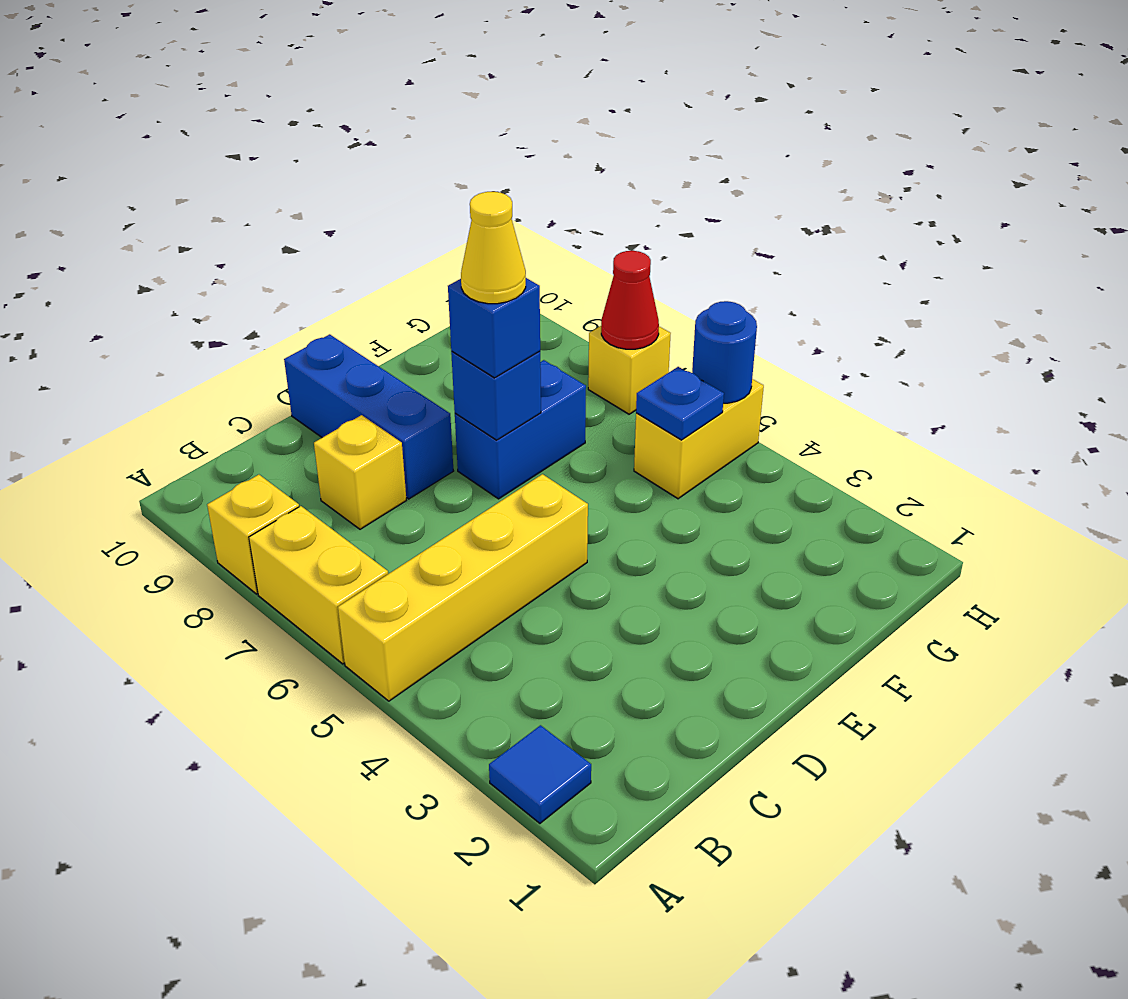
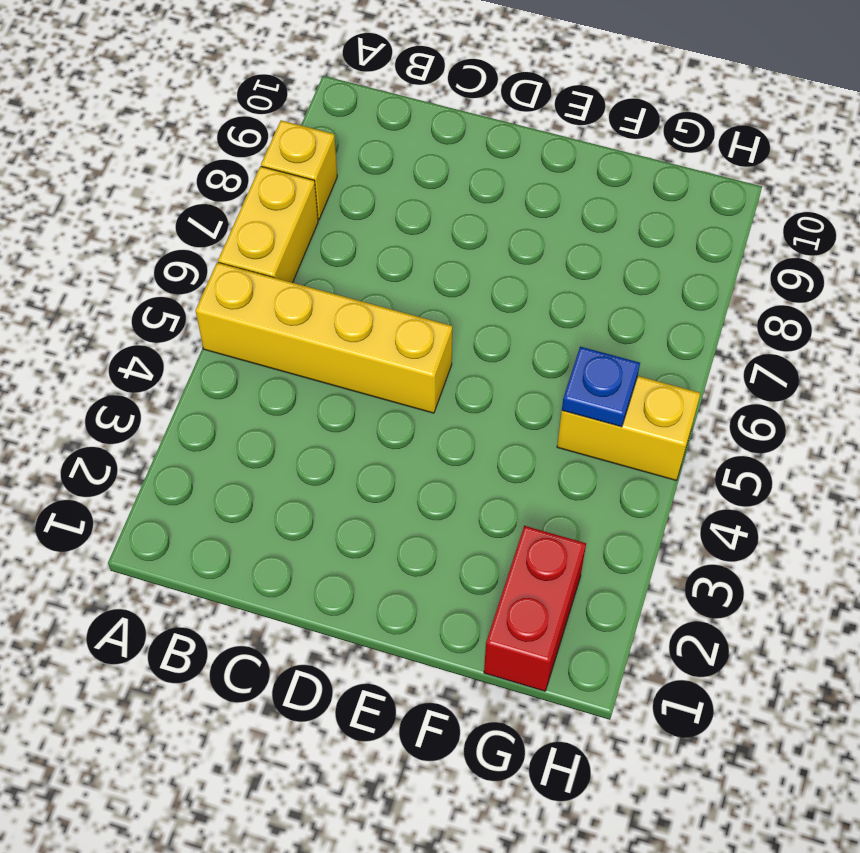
red brick G1:G2 level 1 -> none
none -> blue tile A2 level 1
none -> yellow brick C8 level 1
none -> blue brick D8:D10 level 1

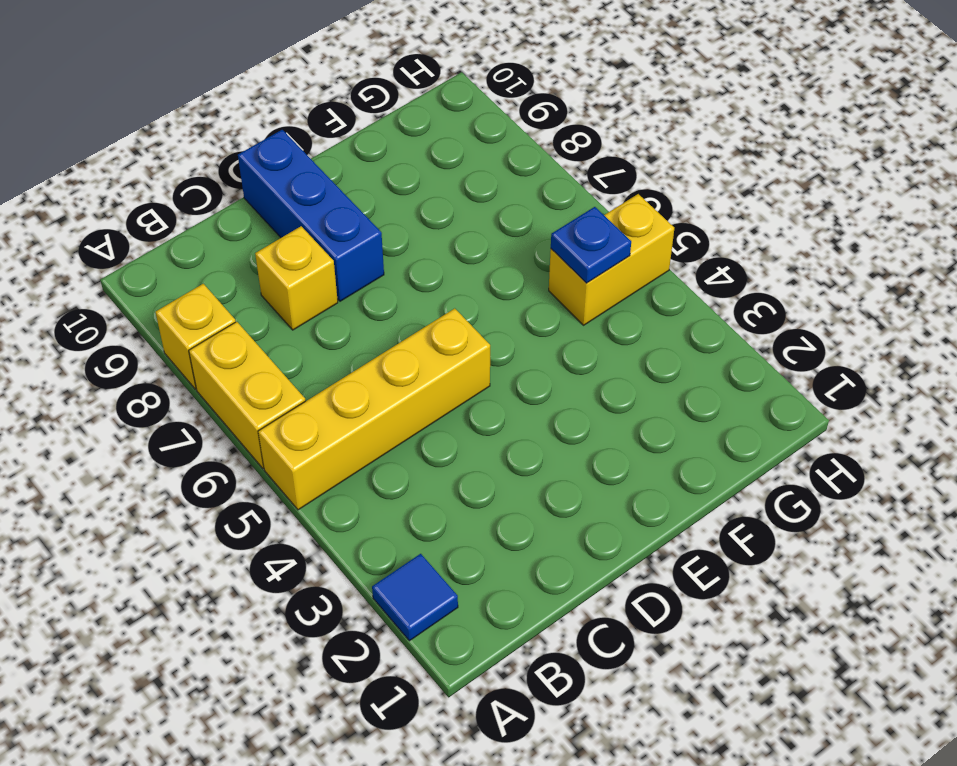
none -> blue brick E7:F7 level 1
none -> yellow brick H7 level 1
none -> blue brick E7 level 2

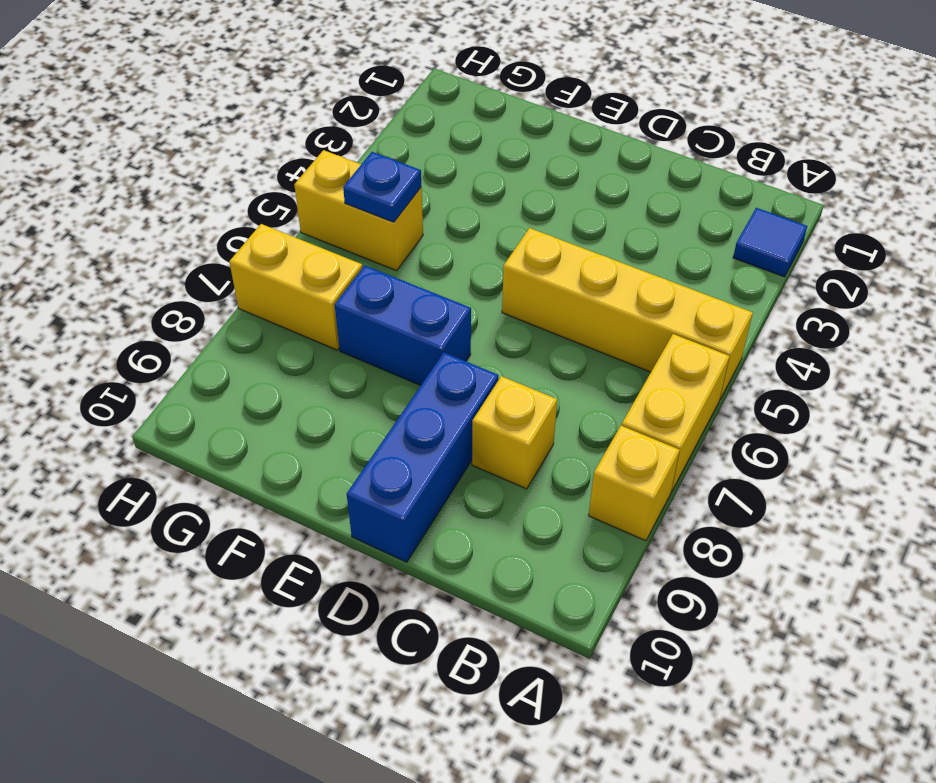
yellow brick G7:H7 level 1 -> yellow brick H7 level 1
none -> blue brick E7 level 2
none -> blue round brick H5 level 2
none -> red cone H7 level 2

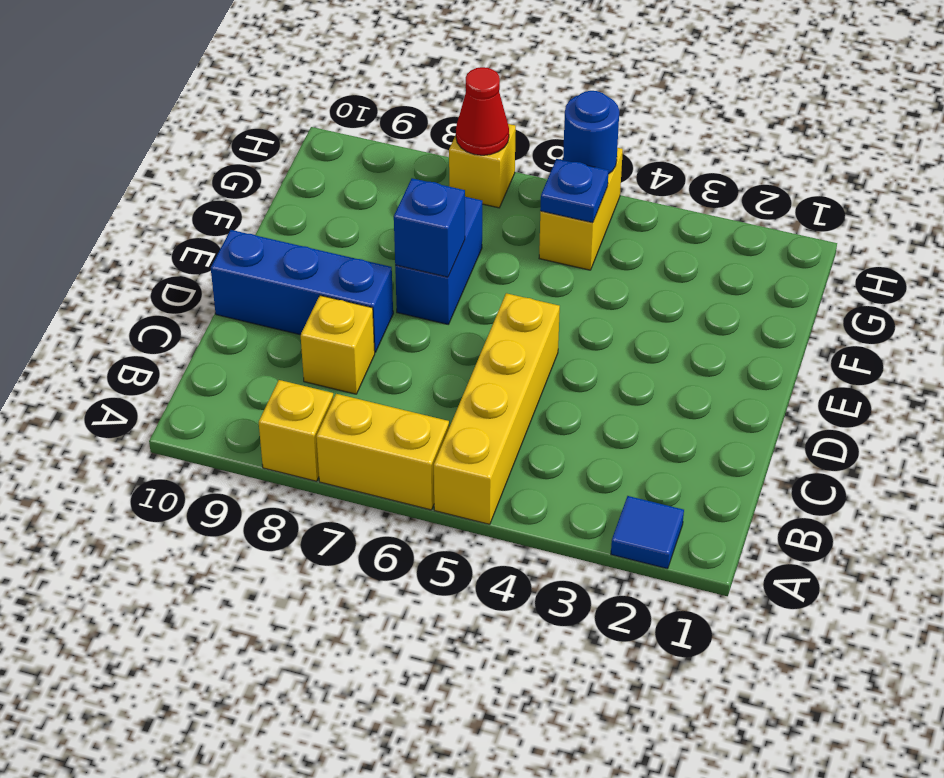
none -> blue brick E7 level 3
none -> yellow cone E7 level 4

